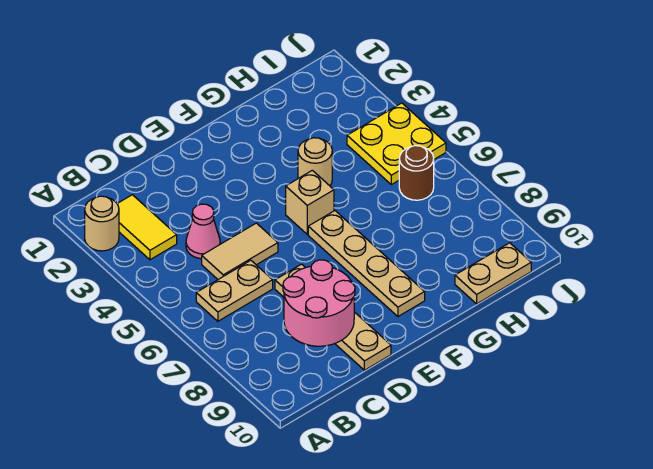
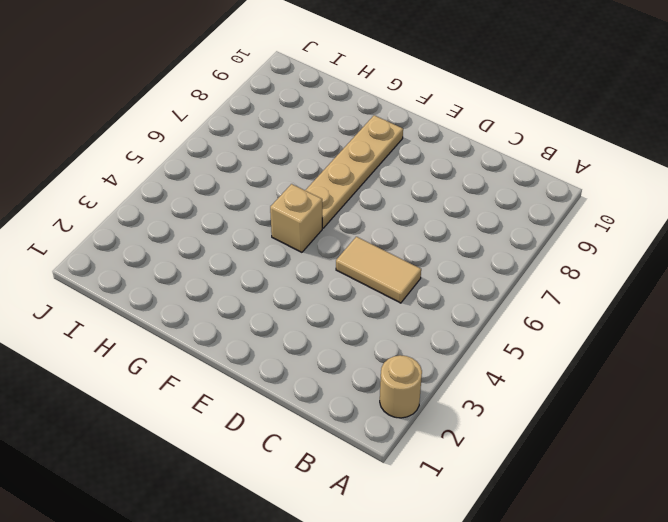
none -> yellow tile B2:B3 level 1
none -> tan plate B6:C6 level 1
none -> pink cone C4 level 1

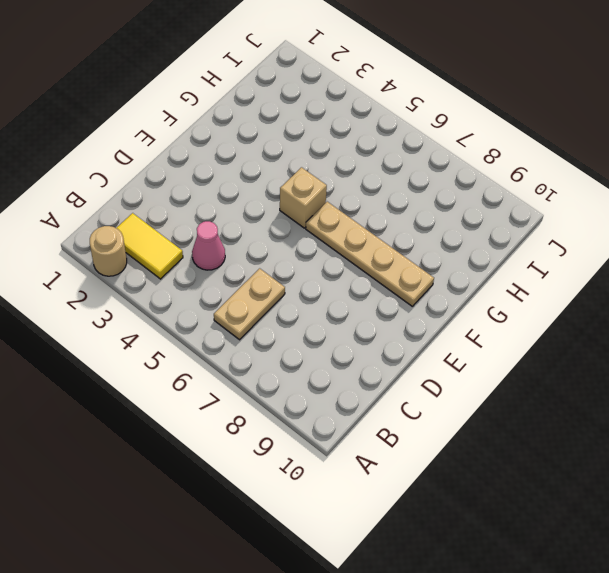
none -> tan tile C5:D5 level 1
none -> tan plate D7:D10 level 1
none -> tan round brick G4 level 1

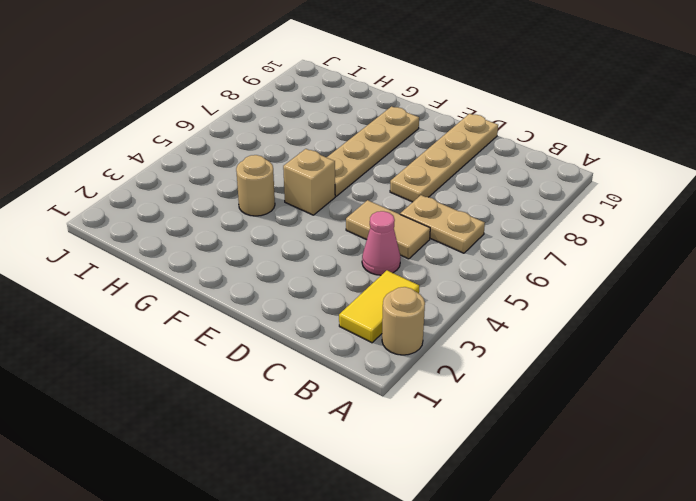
none -> tan plate H10:I10 level 1
none -> yellow plate I4:J5 level 1
none -> brown round brick I6 level 1

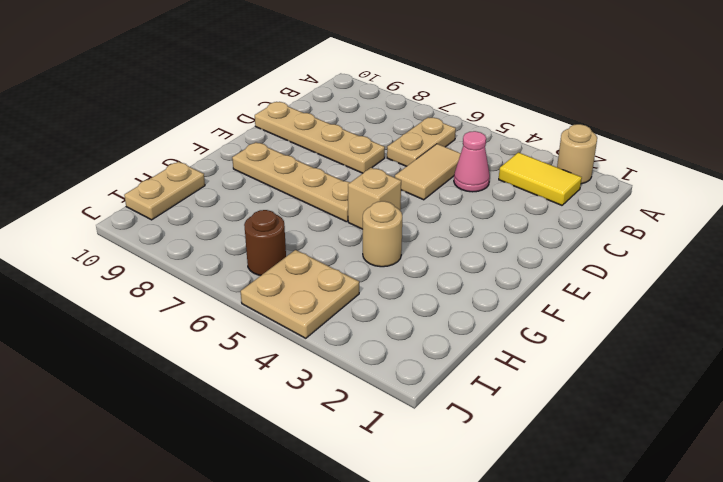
tan plate I4:J5 level 1 -> yellow plate I4:J5 level 1
none -> pink round brick C8:D9 level 2

